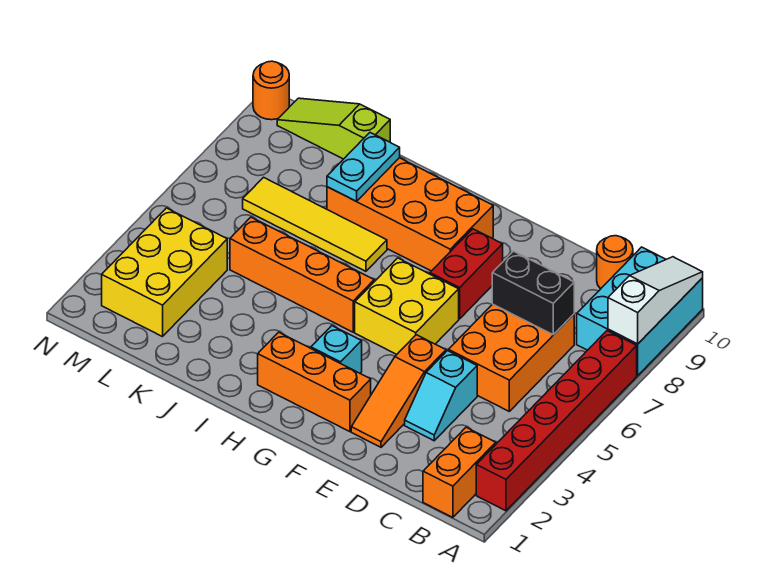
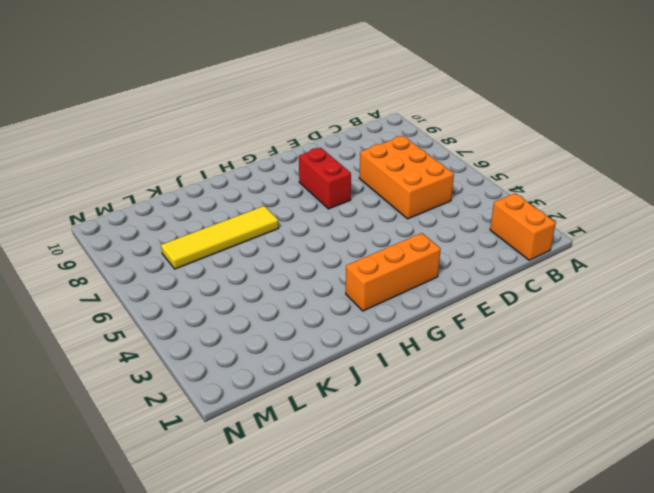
none -> red brick A2:A7 level 1
none -> cyan brick A8:B10 level 1
none -> orange round brick C10 level 1

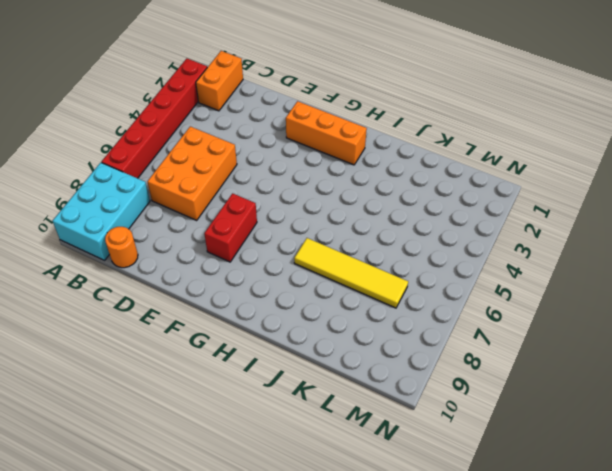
none -> cyan slope D3:D4 level 1 top 4
none -> orange slope E2:E4 level 1 top 4
none -> yellow brick F5:G6 level 1

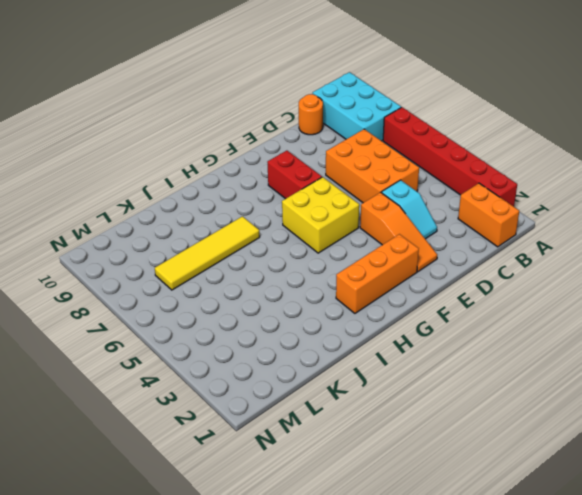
none -> cyan brick G3 level 1
none -> orange brick G8:J9 level 1
none -> orange brick H5:K5 level 1

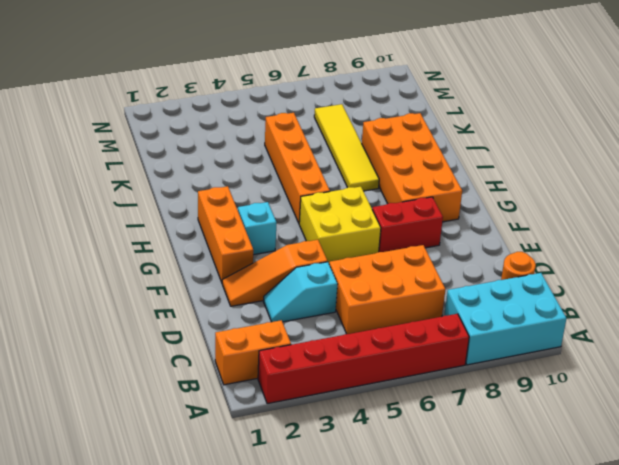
none -> lime slope K10:M10 level 1 top K
none -> yellow brick L2:M4 level 1
none -> orange round brick N10 level 1

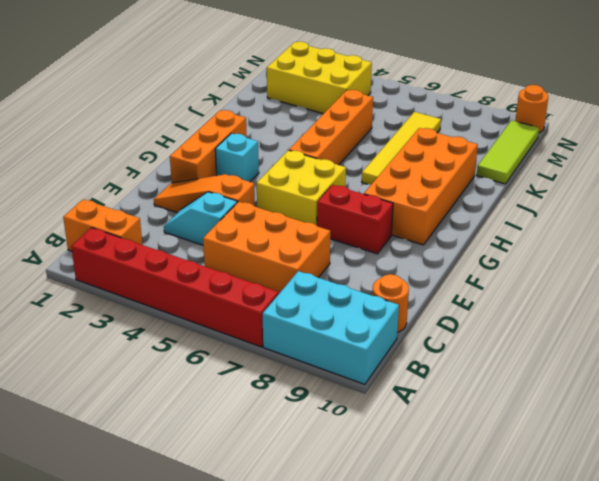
lime tile K10:M10 level 1 -> lime slope K10:M10 level 1 top K
none -> white slope A8:A10 level 2 top 8
none -> black brick C7:D7 level 2
none -> cyan plate J8:J9 level 2

